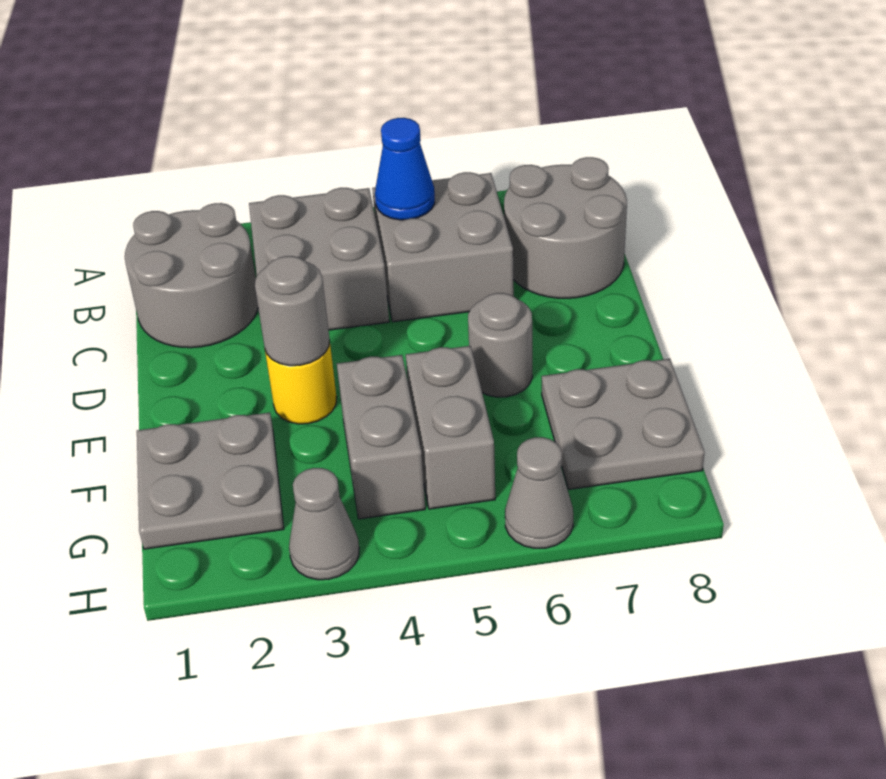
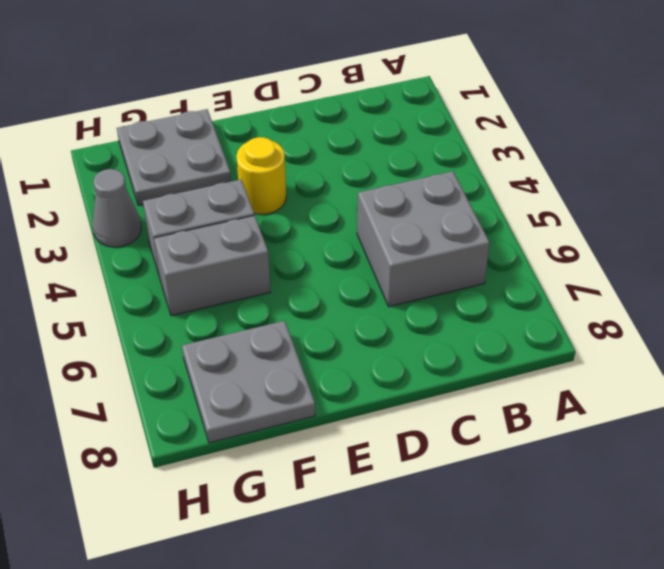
none -> grey round brick B1:C2 level 1
none -> grey brick B3:C4 level 1
none -> grey round brick B7:C8 level 1

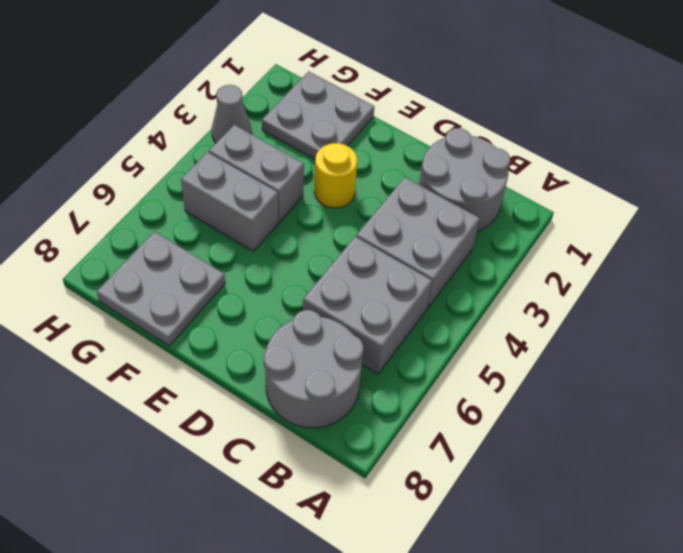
none -> grey round brick E6 level 1
none -> grey cone H6 level 1
none -> blue cone B5 level 2

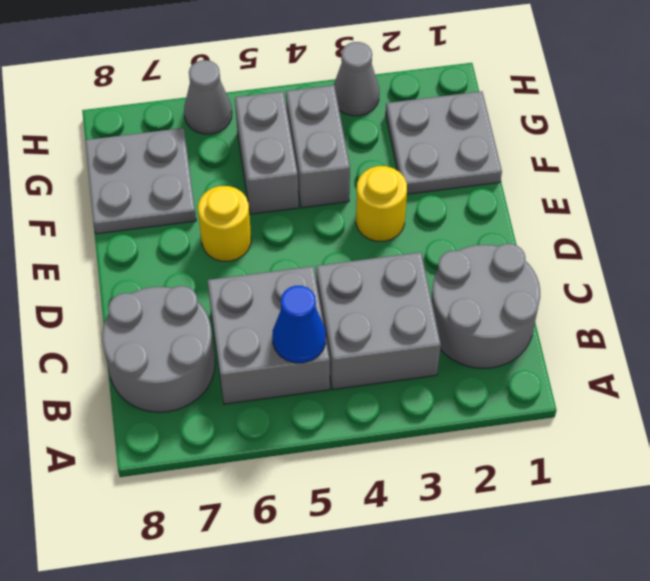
yellow round brick E6 level 1 -> grey round brick E6 level 1
none -> grey round brick E3 level 2

